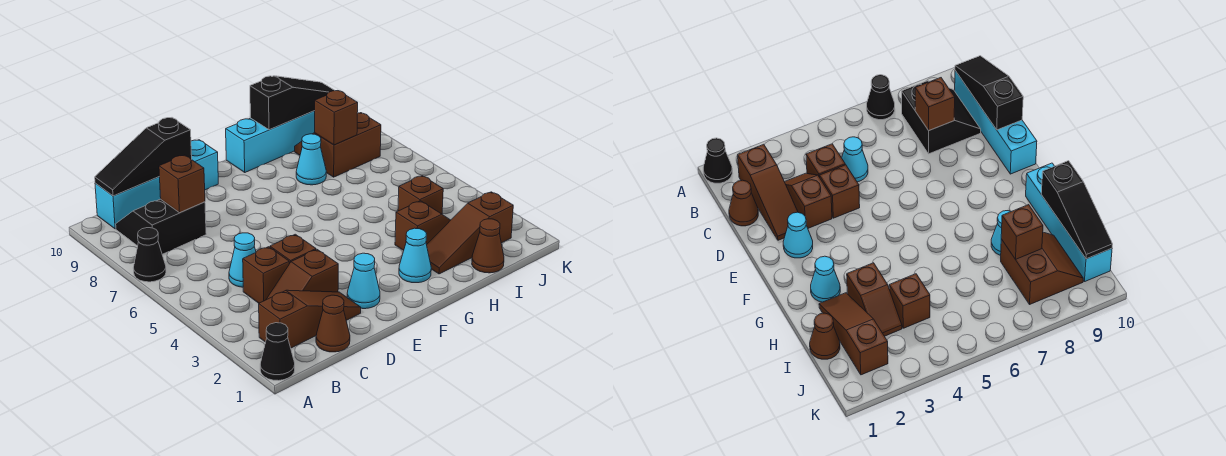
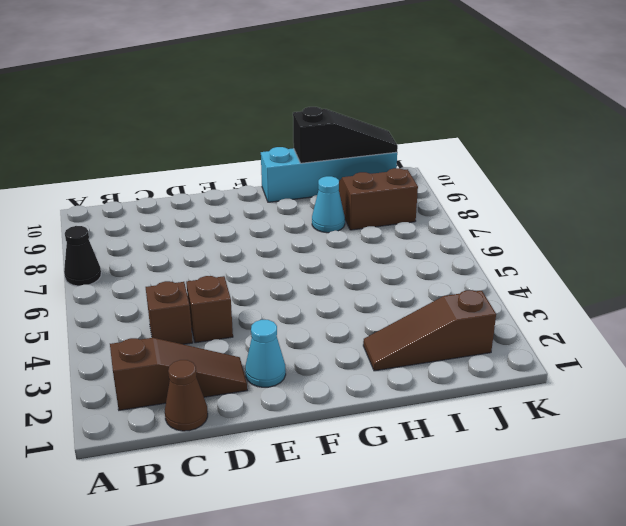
none -> black cone A1 level 1
none -> black slope B8:C9 level 1 top 8
none -> cyan brick B10:E10 level 1

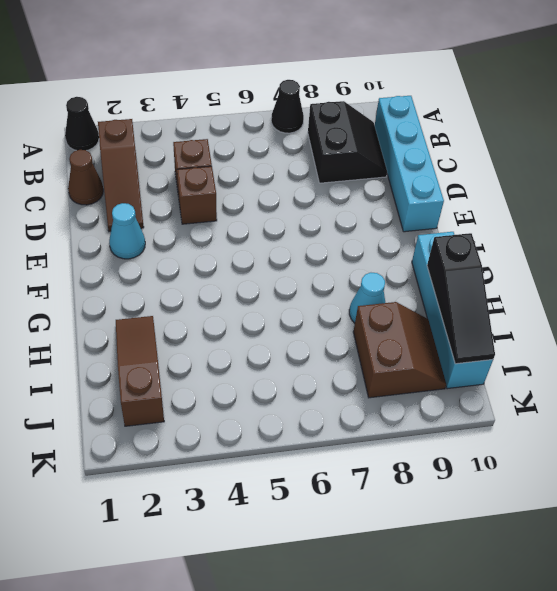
none -> brown slope C3:D3 level 1 top D
none -> cyan cone C5 level 1
none -> cyan cone G2 level 1

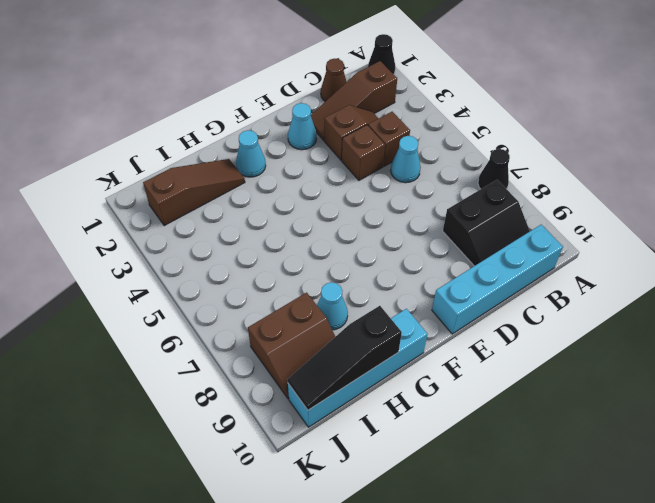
none -> brown slope H3:I3 level 1 top H
none -> brown cone I1 level 1
none -> brown brick I4 level 1

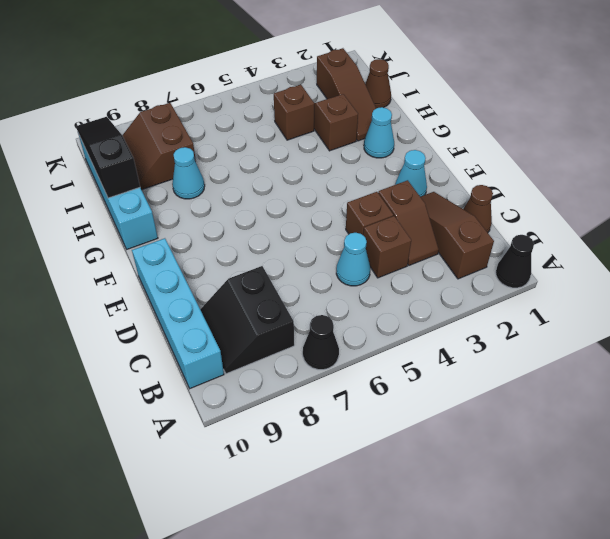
none -> black slope B10:D10 level 2 top D
none -> brown brick C8 level 2
none -> brown brick I8 level 2

